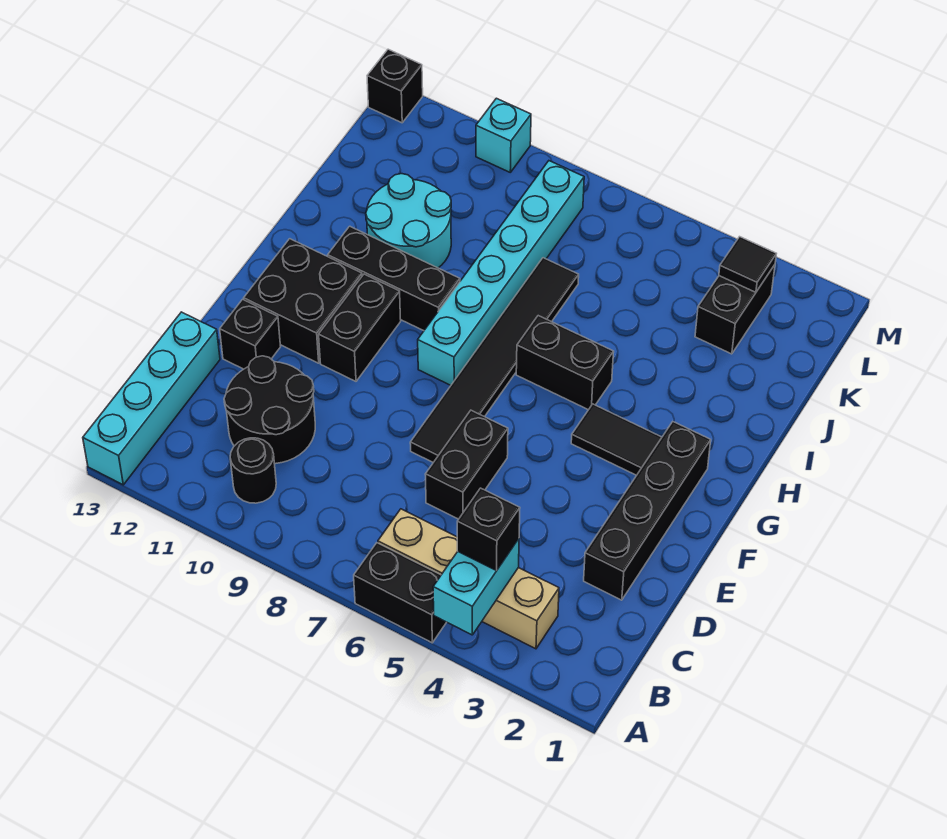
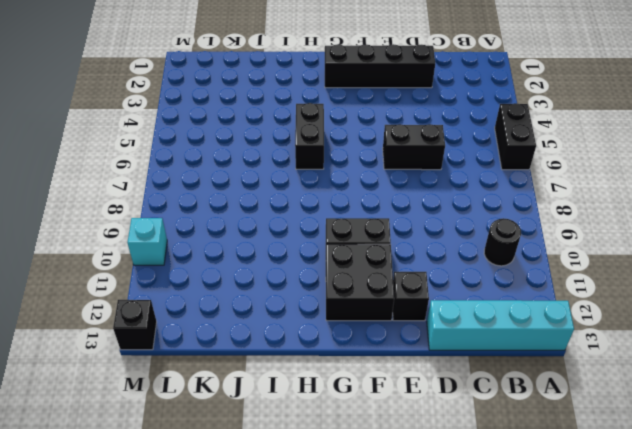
none -> tan brick B3:B6 level 1
none -> black round brick C10:D11 level 1
none -> black tile E7:J7 level 1

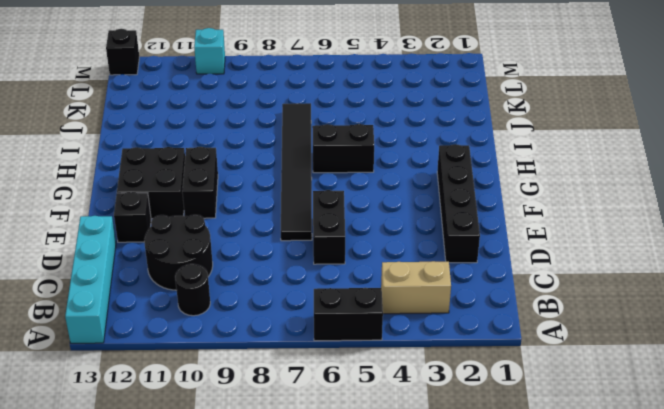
tan brick B3:B4 level 1 -> tan brick B3:B6 level 1
none -> black tile G3:G4 level 1
none -> cyan brick G8:L8 level 1
none -> black brick H9:H11 level 1

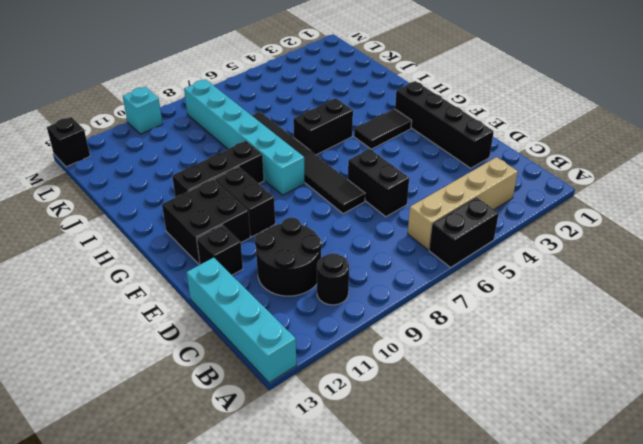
none -> cyan round brick I10:J11 level 1
none -> black brick K3:L3 level 1
none -> cyan brick A4:B4 level 2

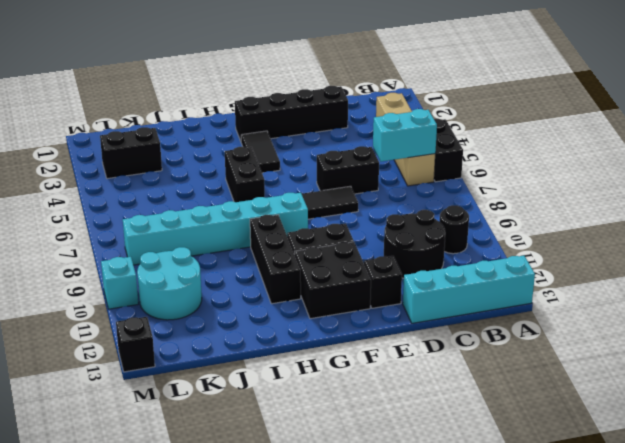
cyan brick B6:C6 level 2 -> cyan brick A4:B4 level 2
cyan round brick K10:L11 level 1 -> cyan round brick I10:J11 level 1
none -> black tile L3 level 2
none -> black brick B4 level 3

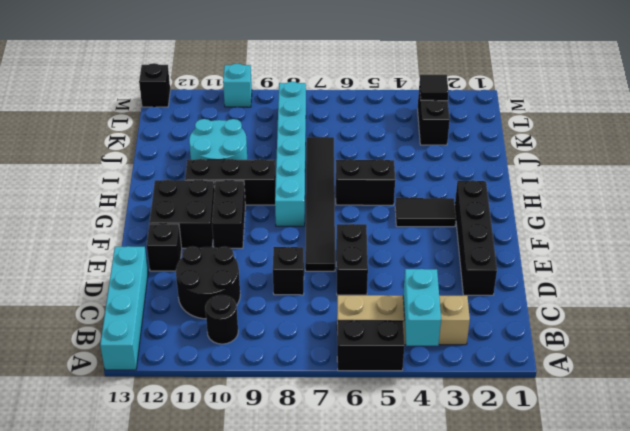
black brick D8 level 1 -> black brick B4 level 3

